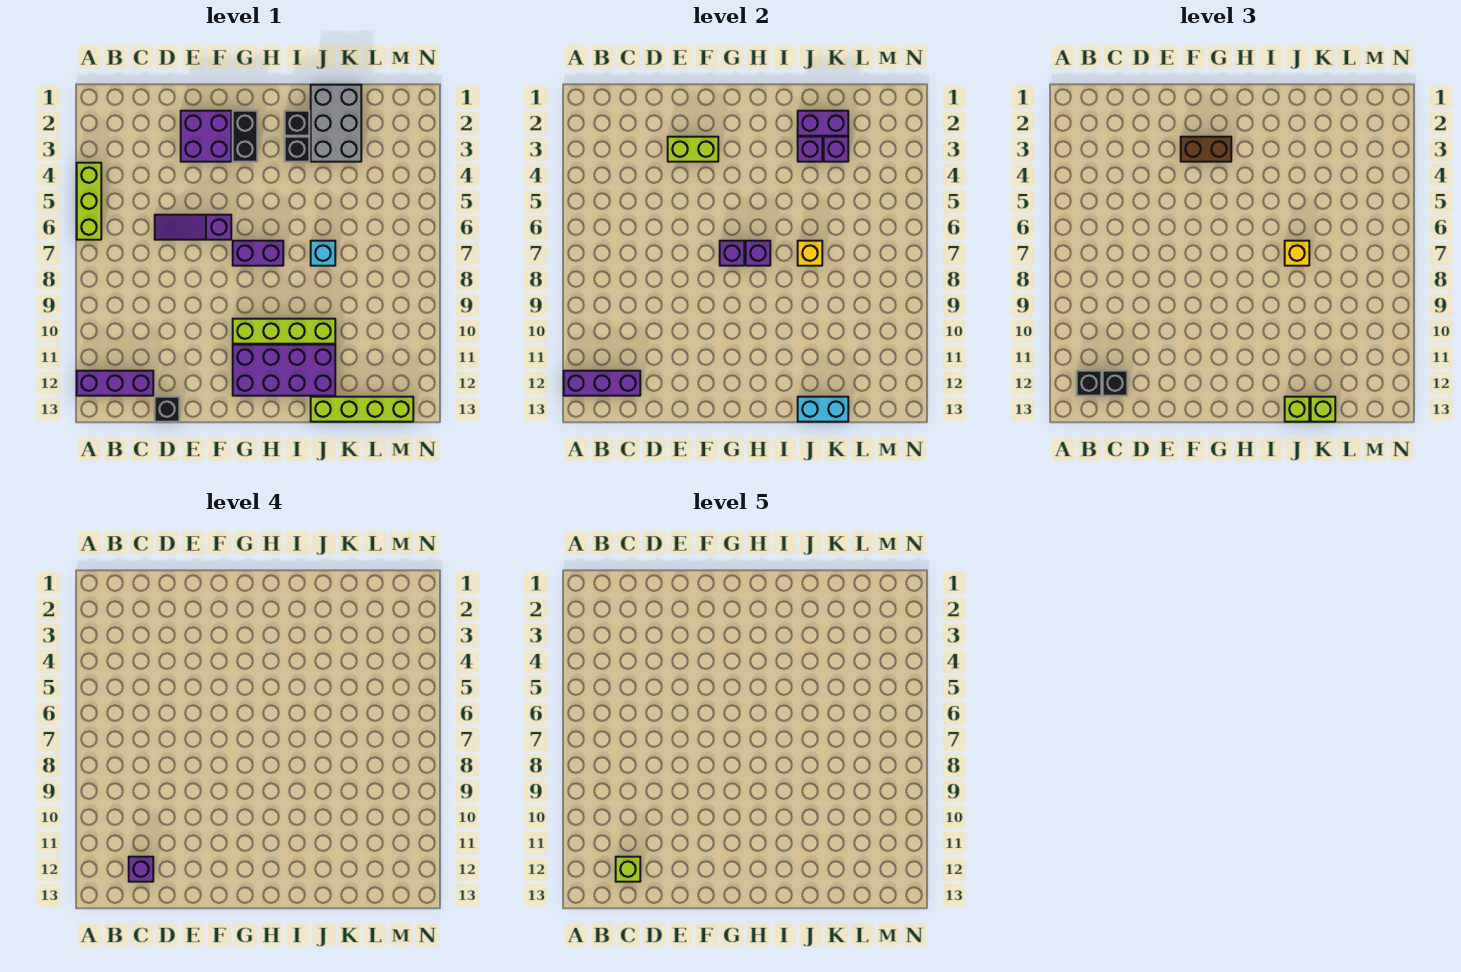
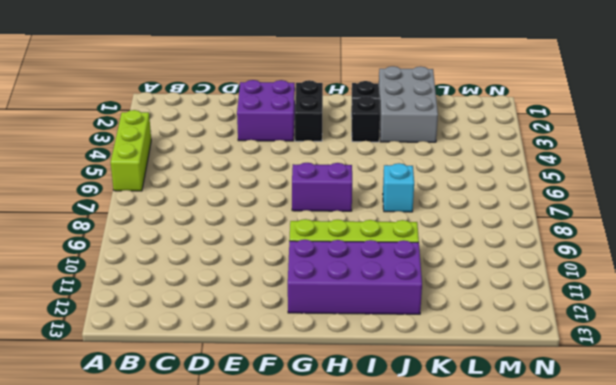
none -> purple brick A12:C12 level 1
none -> purple slope D6:F6 level 1 top F
none -> black brick D13 level 1
none -> lime brick J13:M13 level 1

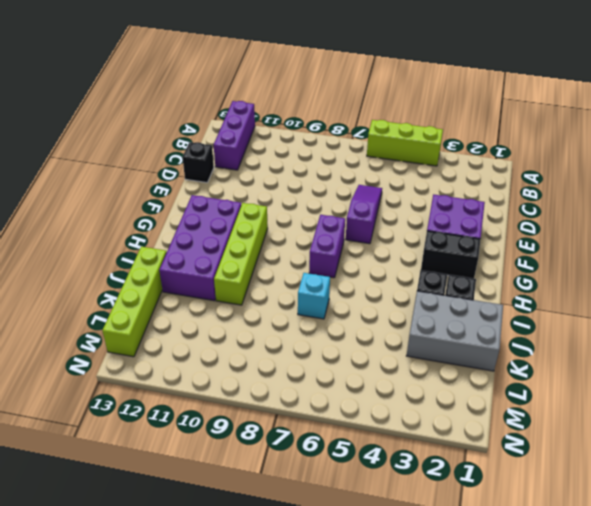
none -> purple brick A12:C12 level 2
none -> lime brick E3:F3 level 2
none -> purple brick G7 level 2
none -> purple brick H7 level 2

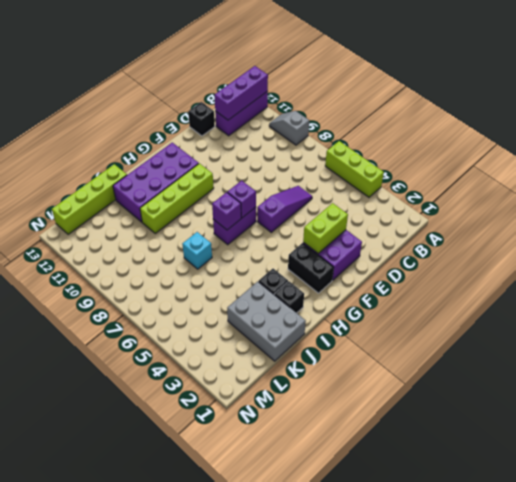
grey slope A9:A10 level 1 top 9 -> none
none -> purple brick J2:K2 level 2
none -> purple brick J3 level 2
none -> yellow brick J7 level 2
none -> cyan brick J13:K13 level 2

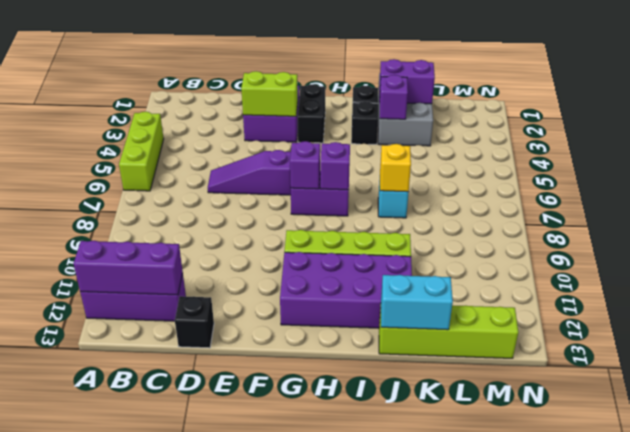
none -> purple brick K3 level 2
none -> black brick B12 level 3
none -> black brick C12 level 3
none -> brown brick F3:G3 level 3

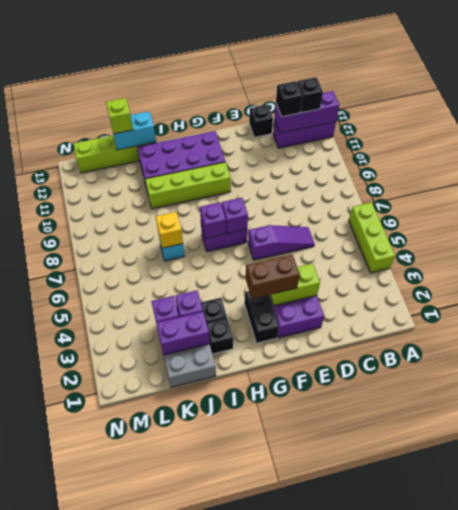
none -> yellow brick J7 level 3
none -> lime brick J13 level 3
none -> purple brick C12 level 4
none -> lime brick C12 level 5

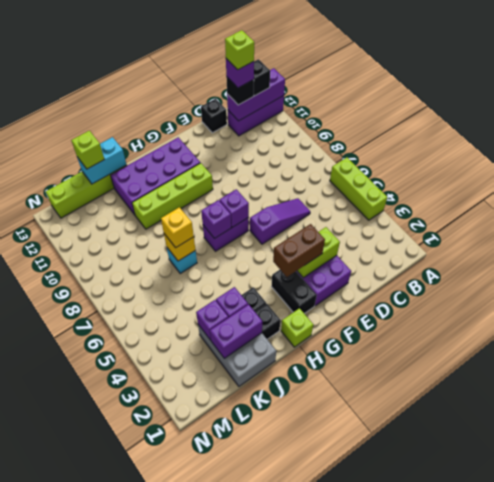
lime brick H1 level 1 -> lime brick J13 level 3

